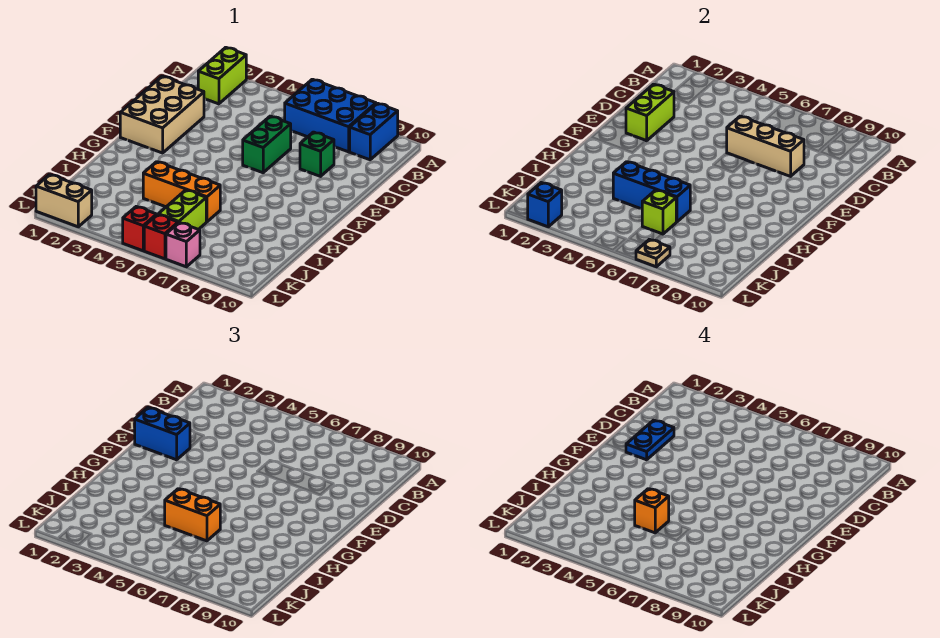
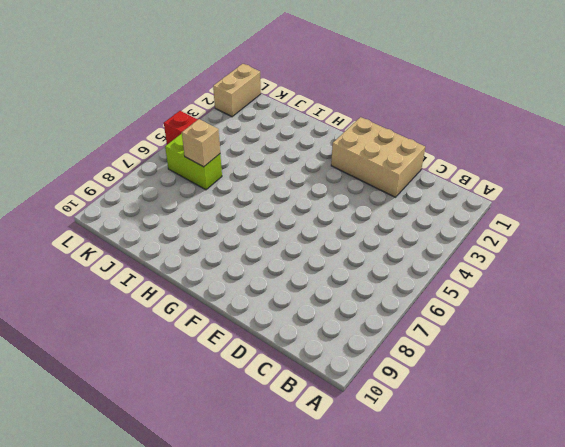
tan brick J6 level 2 -> lime brick J6 level 2
none -> lime brick A2:B2 level 1
none -> blue brick A6:B8 level 1
none -> blue brick A9:B9 level 1

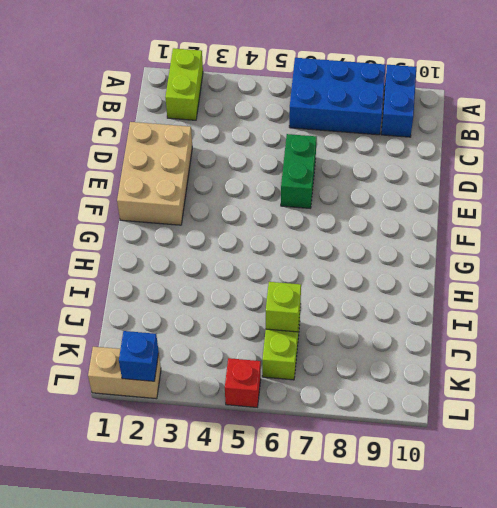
none -> green brick D8 level 1
none -> orange brick I4:I6 level 1
none -> red brick L6 level 1

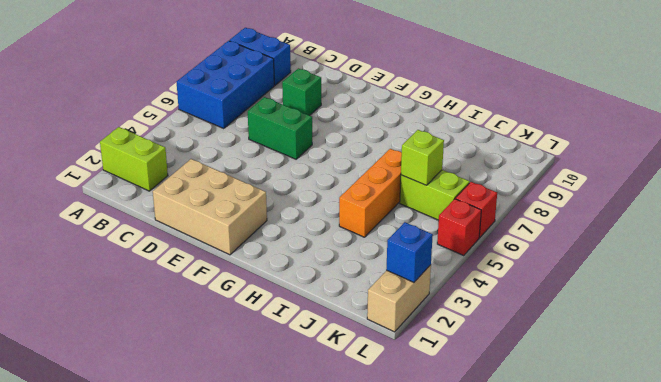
none -> pink brick L7 level 1
none -> lime brick D2:E2 level 2
none -> tan brick D6:D8 level 2

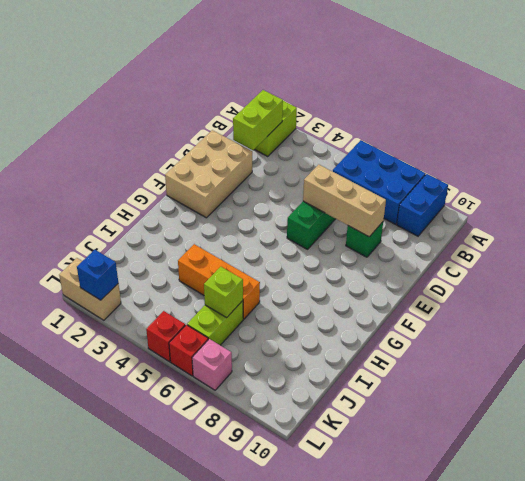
lime brick B2:C2 level 2 -> lime brick D2:E2 level 2
none -> blue brick I4:I6 level 2
none -> tan plate L7 level 2
none -> blue brick E1:E2 level 3

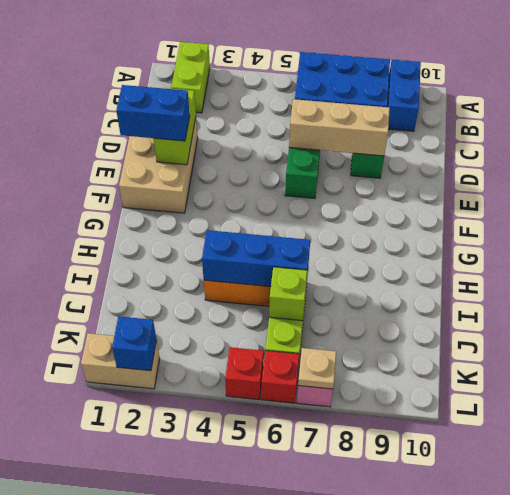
none -> orange brick I5:I6 level 3
none -> blue plate D2:E2 level 4
none -> orange brick I5 level 4

